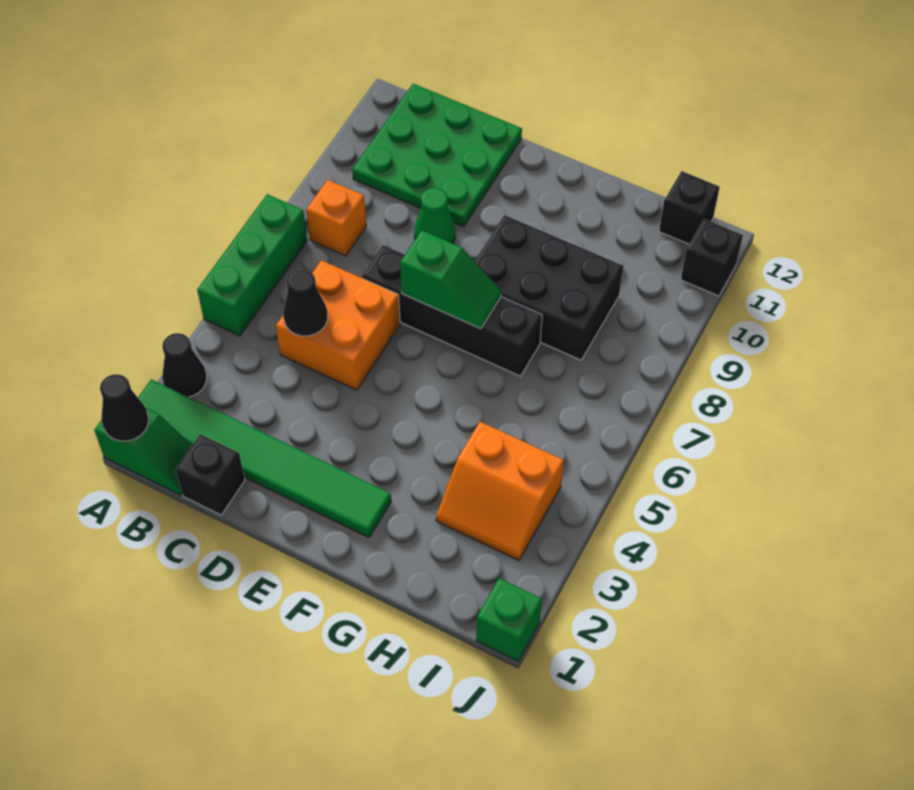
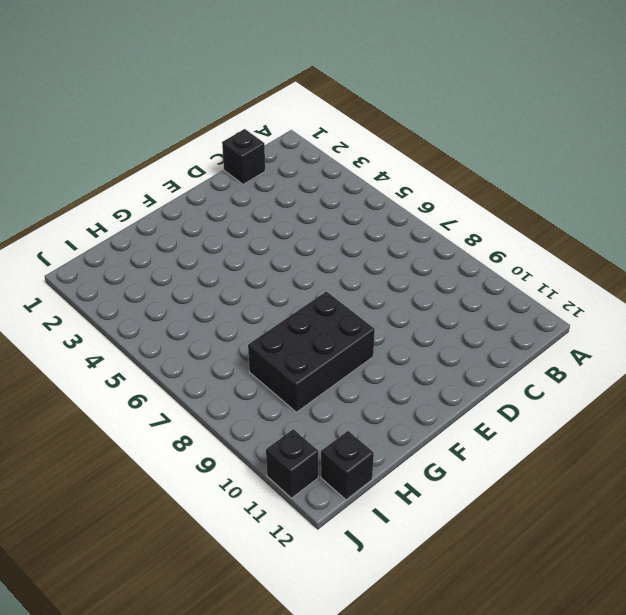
none -> green slope A1:B1 level 1 top A
none -> green tile A2:F2 level 1
none -> black cone A3 level 1

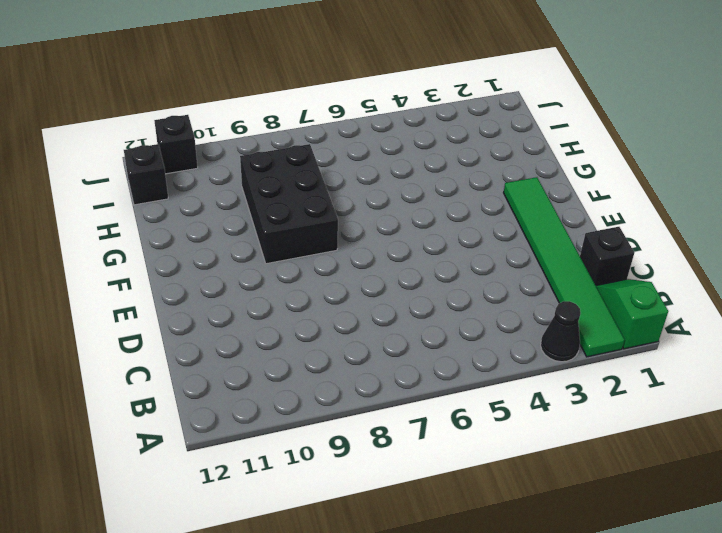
none -> green brick A5:A7 level 1
none -> orange brick B8 level 1
none -> green plate B10:D12 level 1

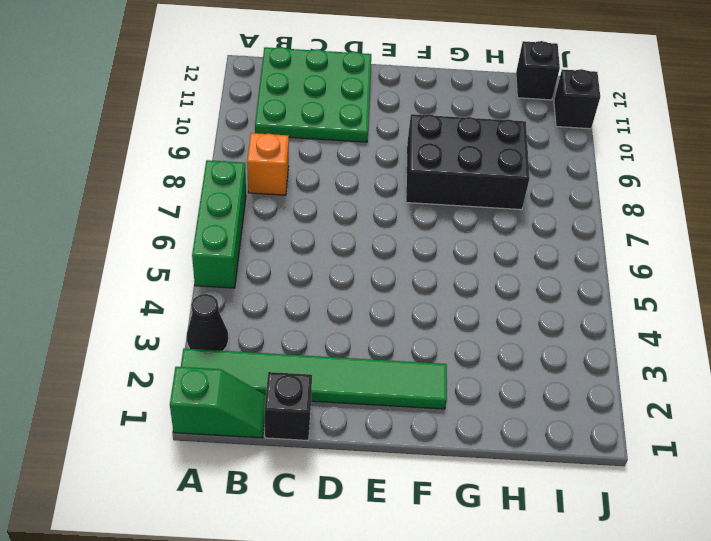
none -> orange brick C5:D6 level 1
none -> black brick D7:G7 level 1
none -> green cone D9 level 1

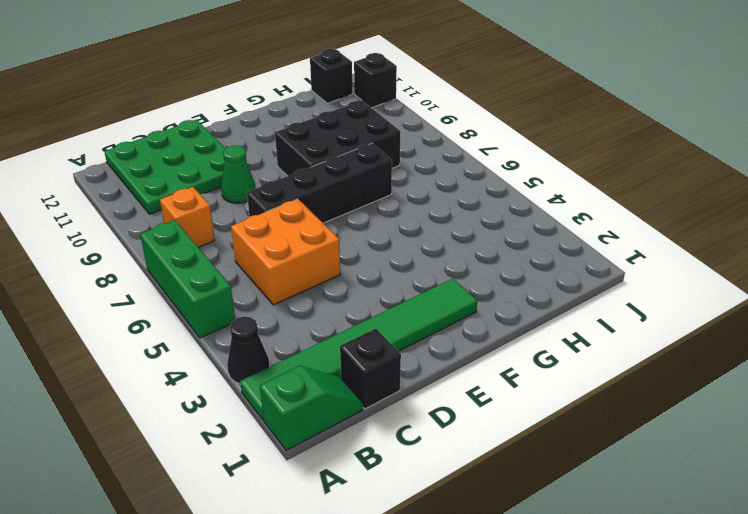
none -> orange slope H3:I4 level 1 top 4
none -> green brick J1 level 1
none -> black cone A1 level 2

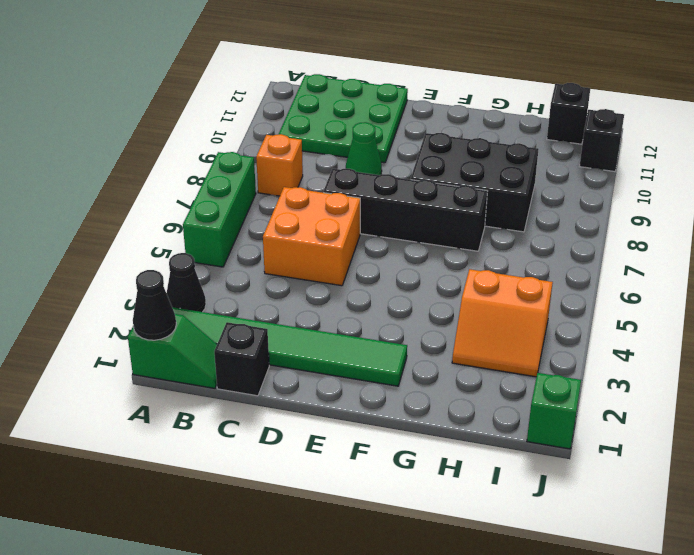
none -> black cone C5 level 2
none -> green slope E7:F7 level 2 top E

